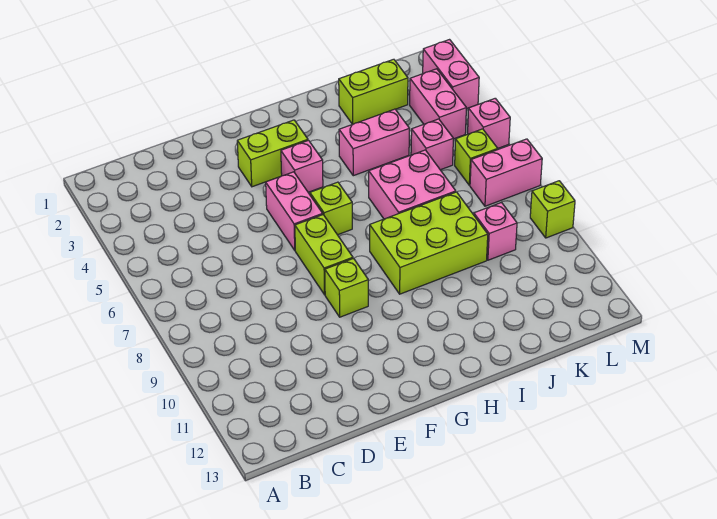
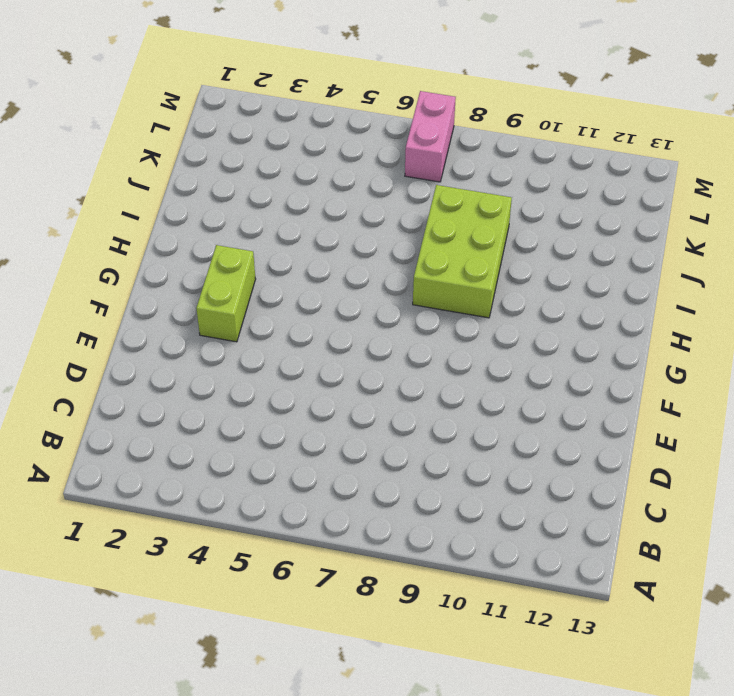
none -> pink brick F5:F6 level 1
none -> lime brick F7:F8 level 1
none -> lime brick F9 level 1

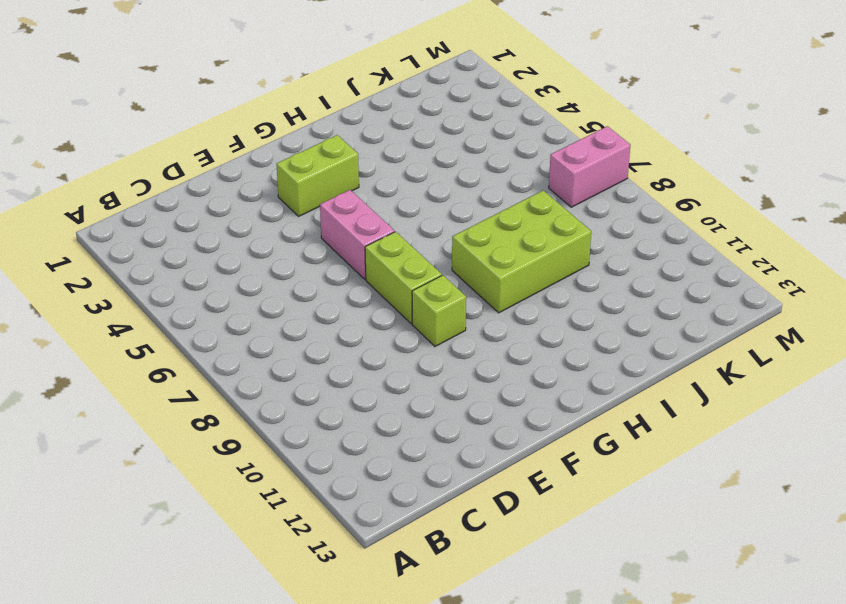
none -> pink brick G4 level 1
none -> lime brick G6 level 1
none -> pink brick I4:J4 level 1

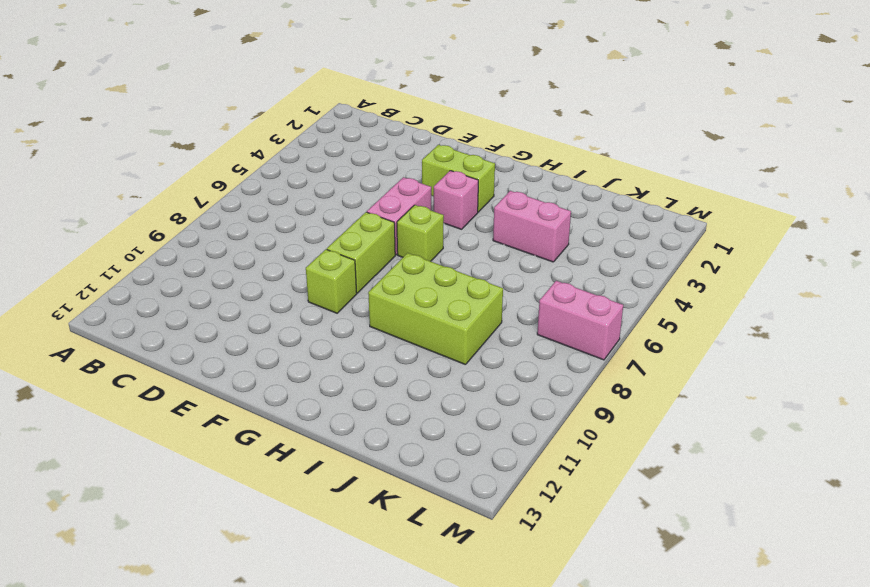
none -> pink brick I6:J7 level 1
none -> lime brick J2:K2 level 1
none -> pink brick K5 level 1

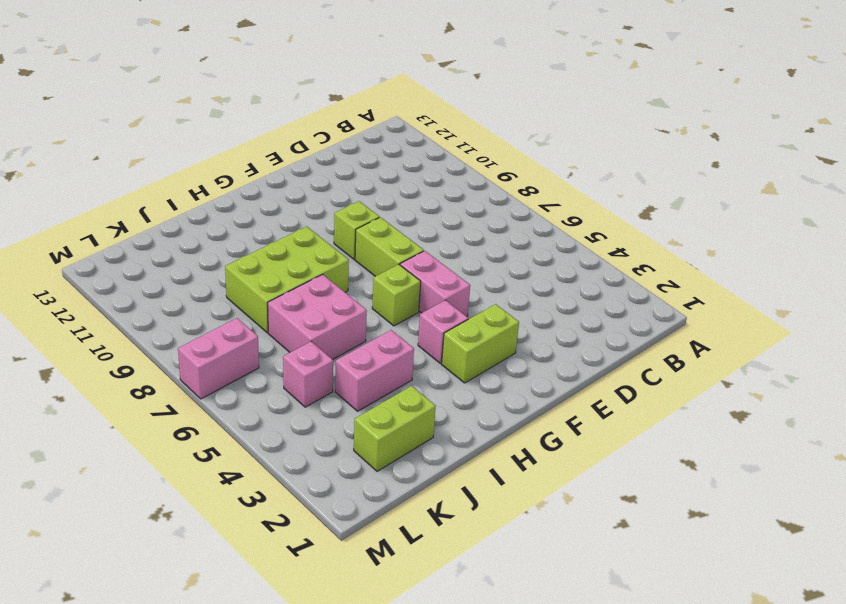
none -> pink brick K9 level 1
none -> pink brick L3:L4 level 1
none -> lime brick L6 level 1

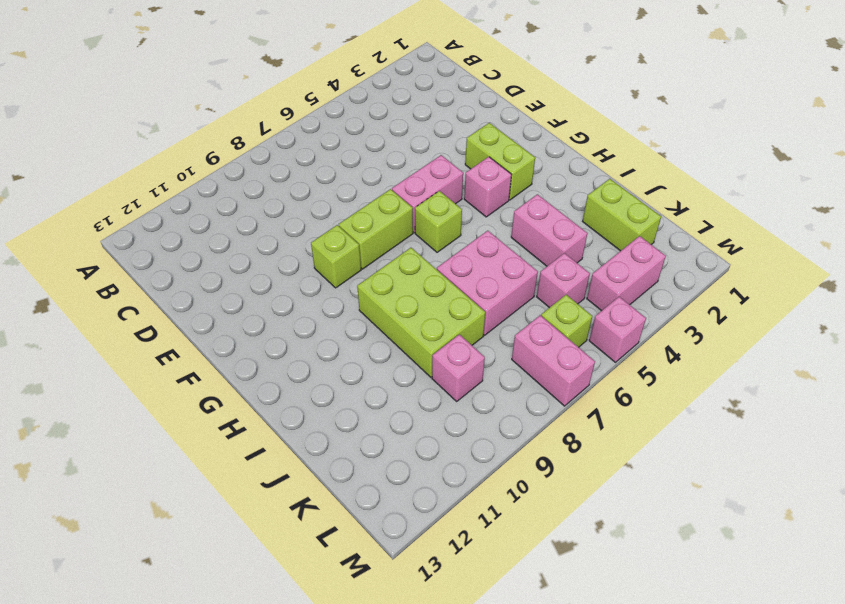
none -> pink brick M2:M3 level 1
none -> lime brick M9 level 1

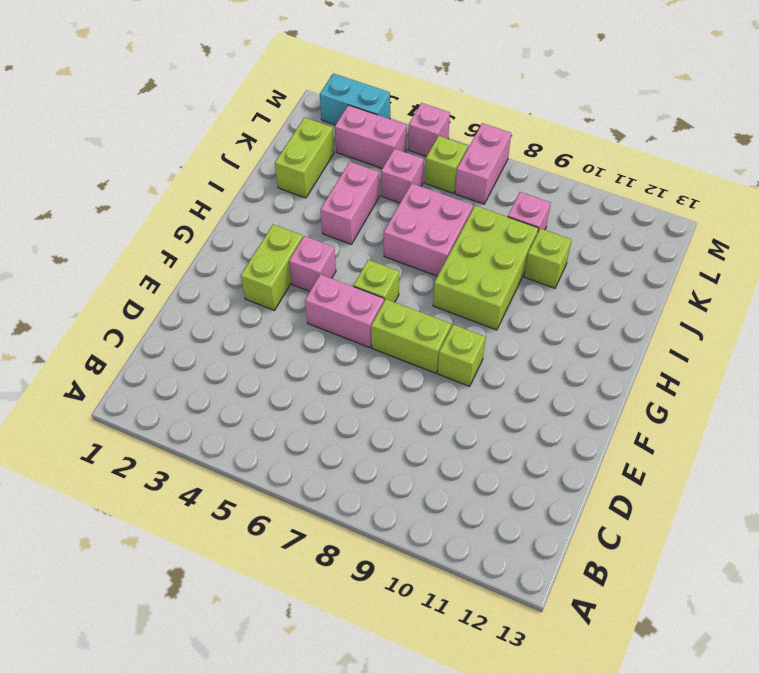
lime brick J10 level 1 -> lime brick M9 level 1
cyan brick M2:M3 level 1 -> pink brick M2:M3 level 1

